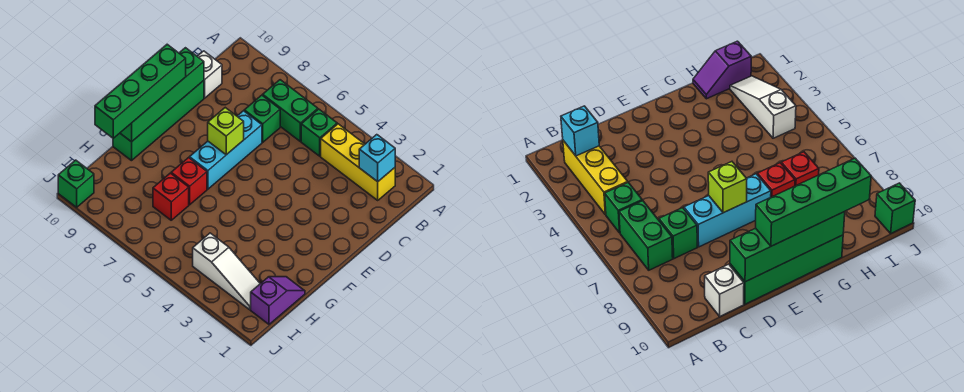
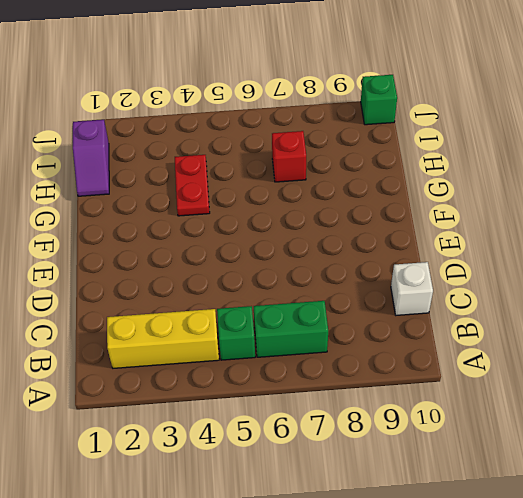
red plate G4:H4 level 1 -> none
none -> green brick C7 level 1
none -> cyan brick D7:F7 level 1
none -> green brick D10:G10 level 1

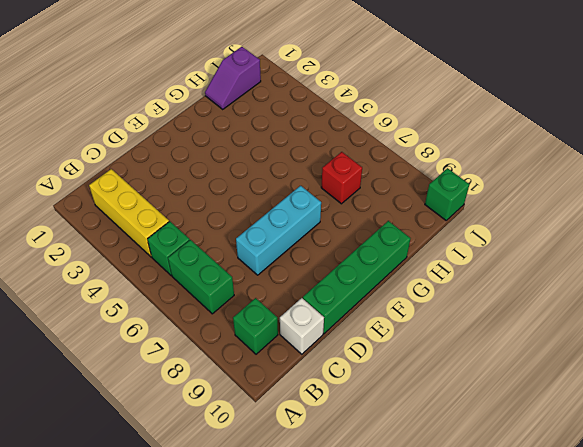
green brick B9 level 1 -> green brick C7 level 1
none -> red brick G7 level 1
none -> white slope I2:I4 level 1 top 4
none -> cyan brick B2 level 2

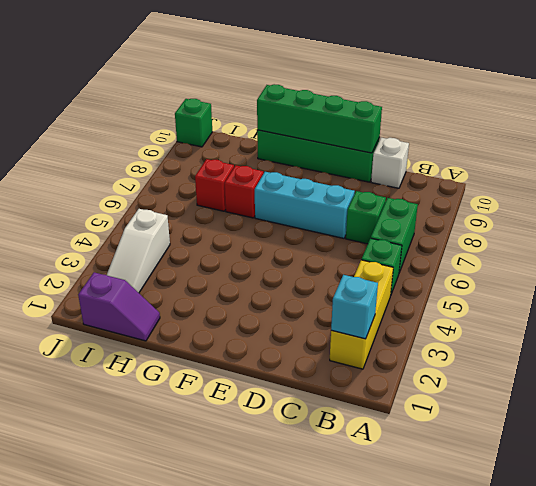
none -> lime brick E7 level 2
none -> green brick E10:H10 level 3

